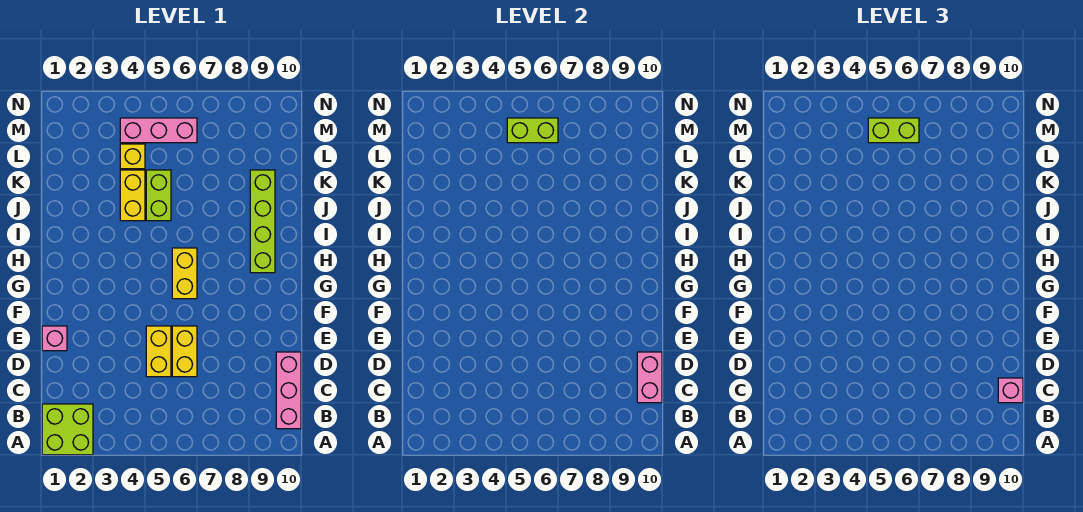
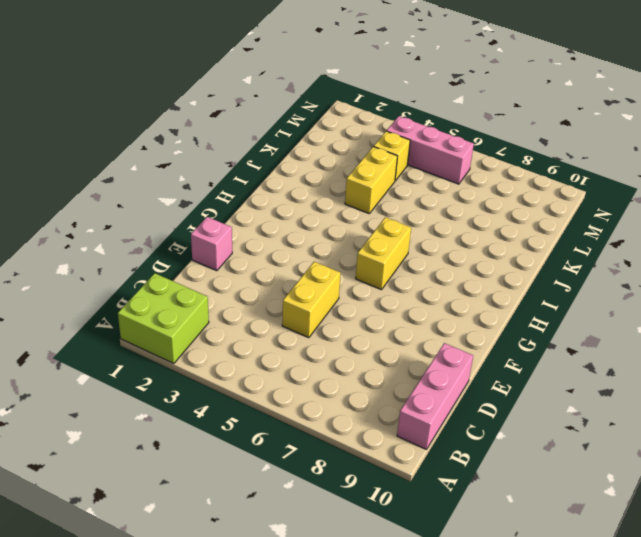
none -> yellow brick D6:E6 level 1
none -> lime brick H9:K9 level 1
none -> lime brick J5:K5 level 1

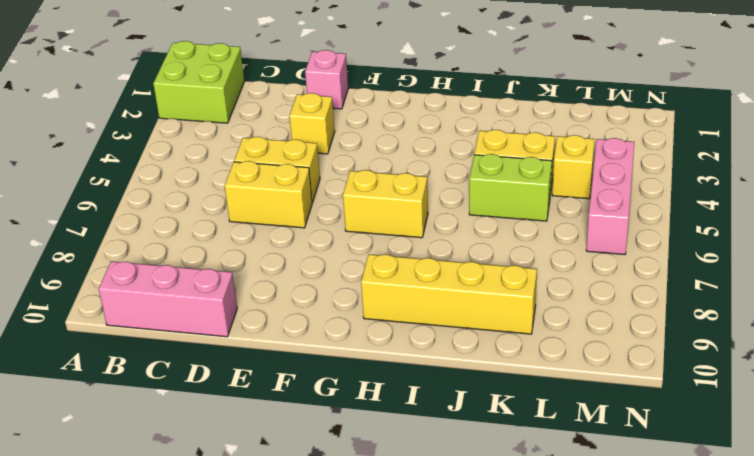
yellow brick E3 level 1 -> none
yellow brick H9:K9 level 1 -> lime brick H9:K9 level 1
none -> pink brick C10:D10 level 2
none -> lime brick M5:M6 level 2
none -> pink brick C10 level 3

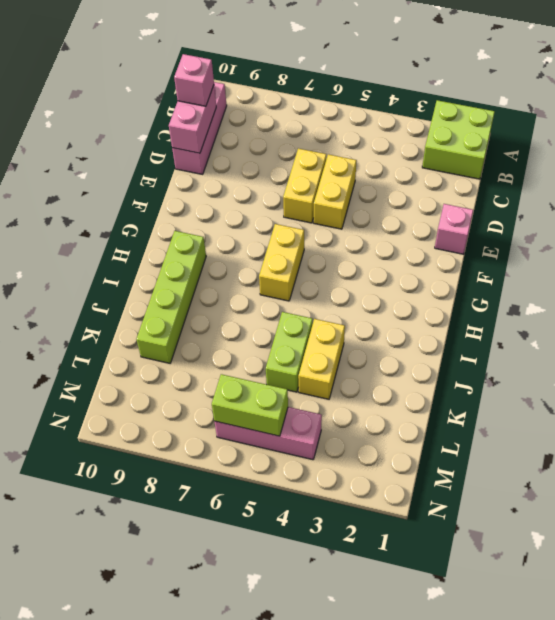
none -> yellow brick L4 level 1
none -> lime brick M5:M6 level 3

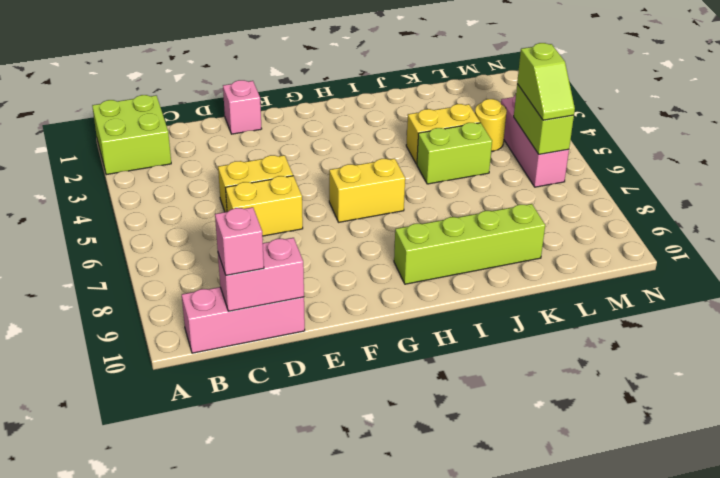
yellow round brick L4 level 1 -> yellow brick L4 level 1
lime slope M5:M6 level 3 top 5 -> lime brick M5:M6 level 3

